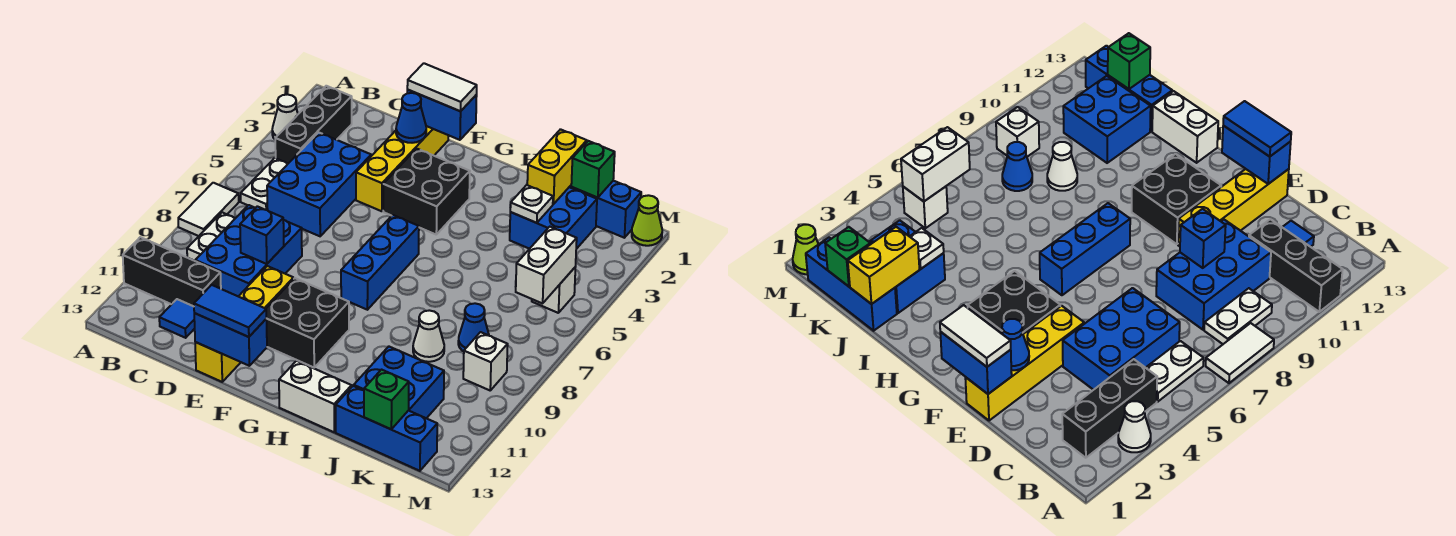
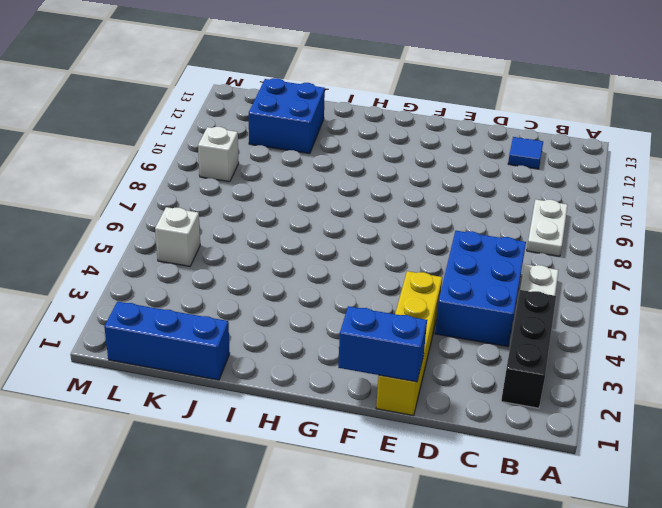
none -> white cone A3 level 1
none -> white tile A7:A8 level 1
none -> black brick A11:C11 level 1
none -> blue brick C8:D10 level 1

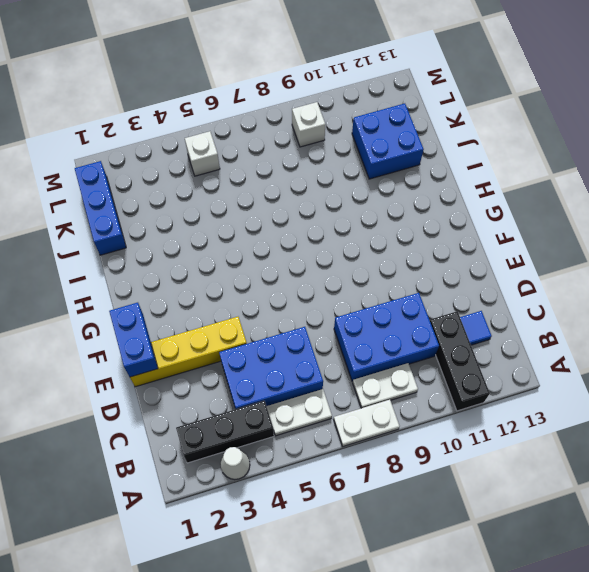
white plate A7:A8 level 1 -> white tile A7:A8 level 1
none -> yellow brick E10:E13 level 1
none -> black brick F3:G4 level 1
none -> black brick F10:G11 level 1
none -> blue brick G6:G8 level 1

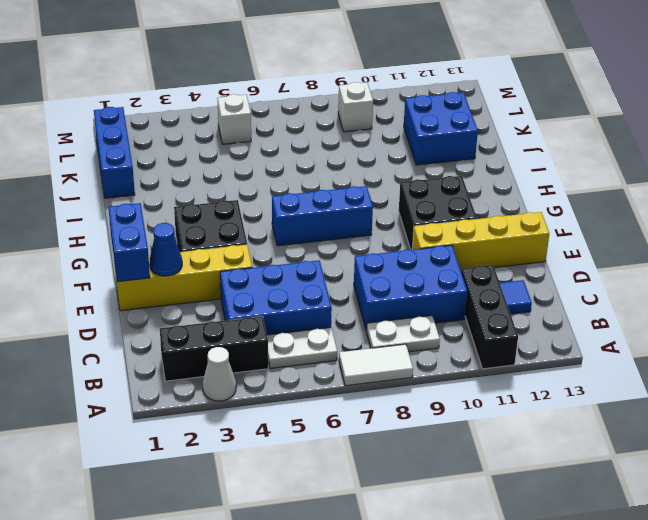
none -> white brick H13:I13 level 1
none -> blue brick J2:K3 level 1
none -> white cone J9 level 1
none -> blue brick J13:L13 level 1

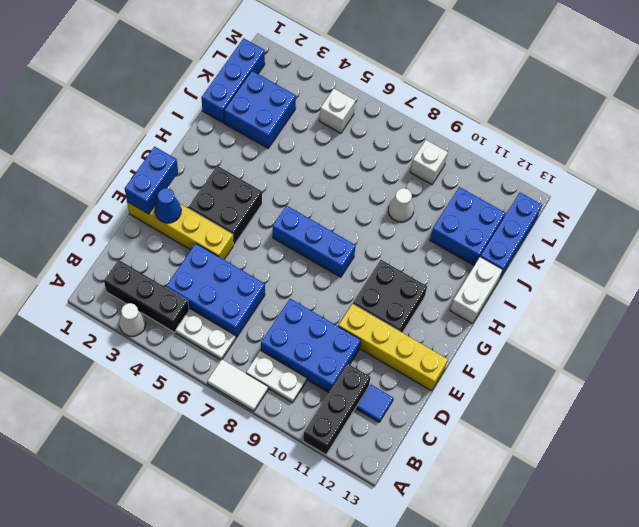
none -> blue cone K8 level 1
none -> lime cone M1 level 1
none -> blue brick D9 level 2
none -> blue brick E13:F13 level 2

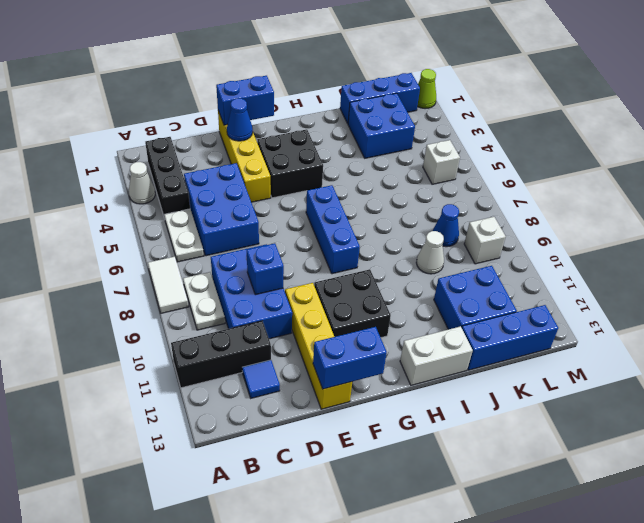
none -> yellow brick J1:J2 level 2
none -> white plate J3 level 2
none -> green brick K1 level 2
none -> green brick K13 level 2

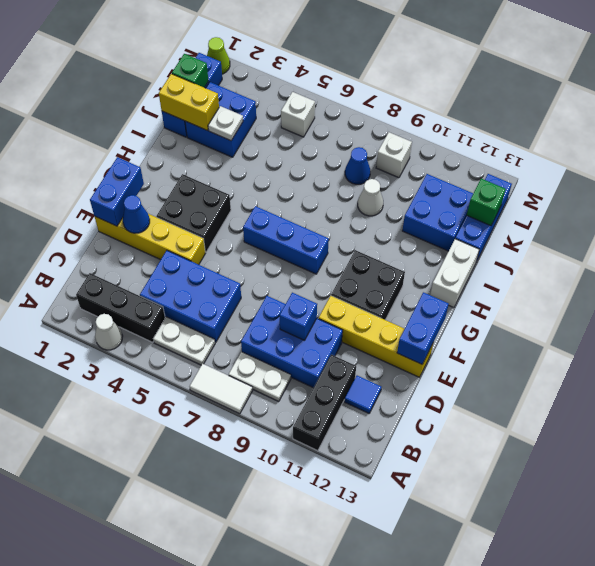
none -> white brick L5:L6 level 2
none -> white tile E1:F1 level 3
none -> blue tile E13:F13 level 3

